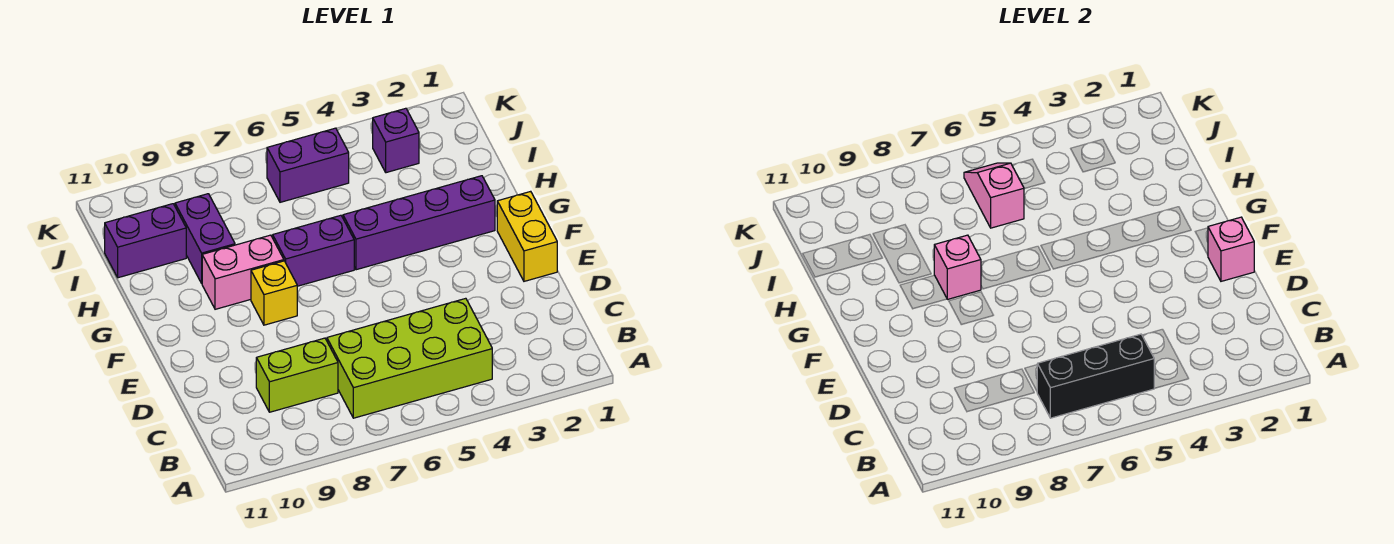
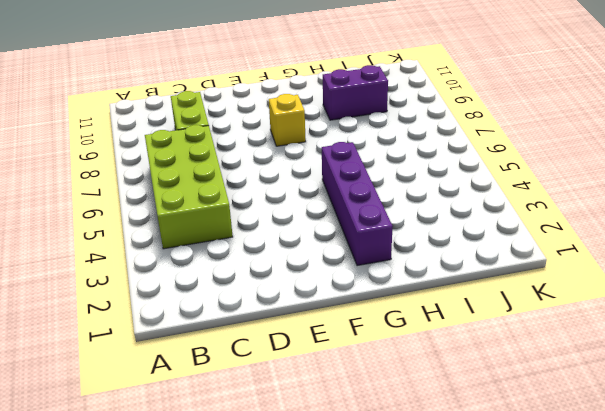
none -> yellow brick E1:F1 level 1
none -> purple brick G6:G7 level 1
none -> pink brick G8:G9 level 1

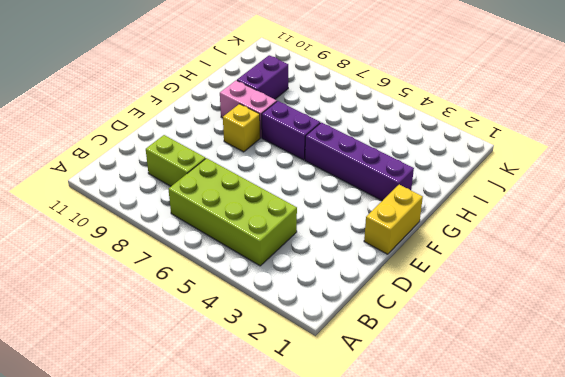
none -> purple brick I10:I11 level 1
none -> purple brick J3 level 1
none -> purple brick J5:J6 level 1

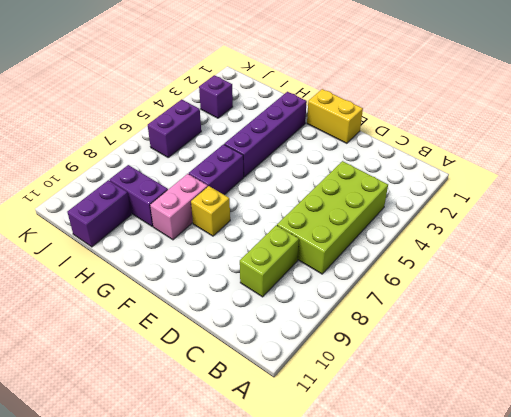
none -> black brick B5:B7 level 2
none -> pink brick E1 level 2
none -> pink brick G8 level 2

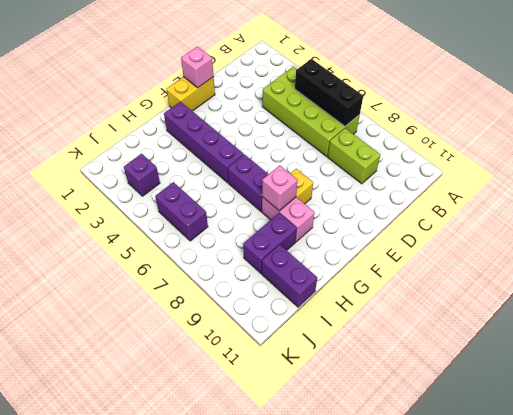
none -> pink slope I6:J6 level 2 top I

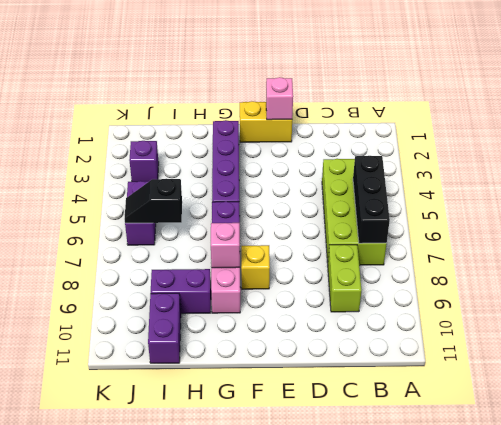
black slope I6:J6 level 2 top I -> pink slope I6:J6 level 2 top I

